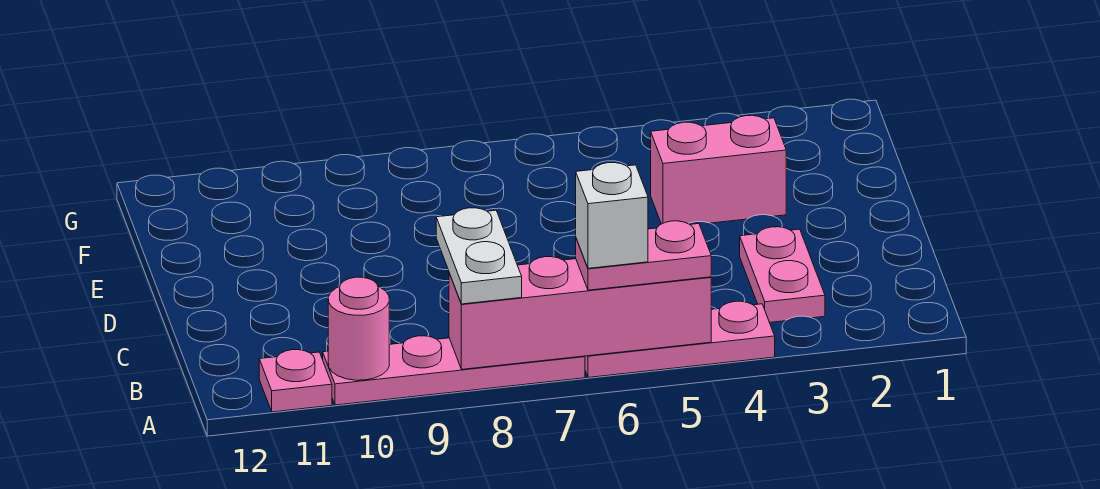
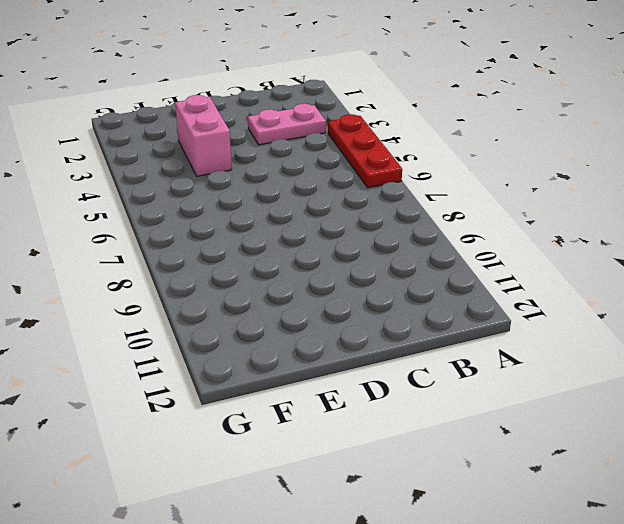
red plate A4:A6 level 1 -> pink plate A4:A6 level 1
none -> pink plate A7:A10 level 1
none -> pink plate A11 level 1

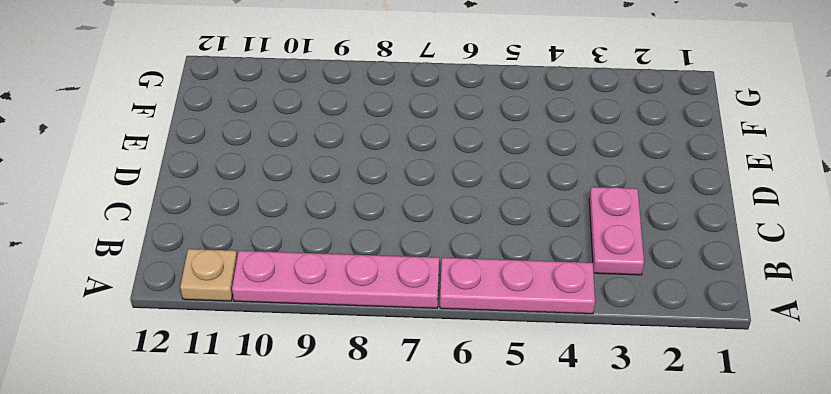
tan plate A11 level 1 -> pink plate A11 level 1
none -> pink brick E3:E4 level 1
none -> pink brick A5:A8 level 2

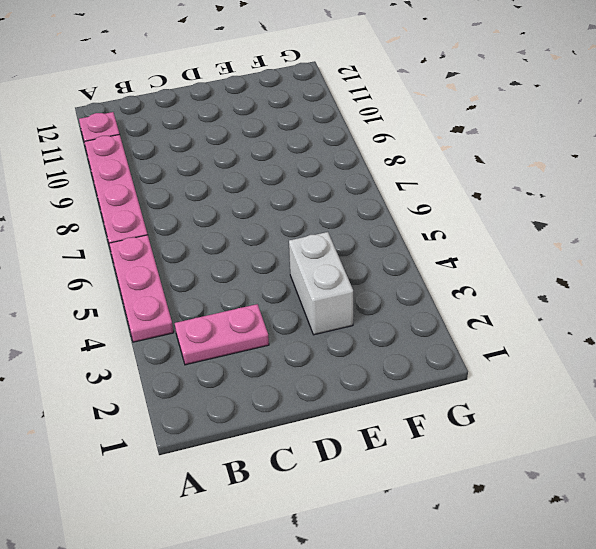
white brick E3:E4 level 1 -> pink brick E3:E4 level 1
none -> pink brick A5:A8 level 2
none -> pink round brick A10 level 2

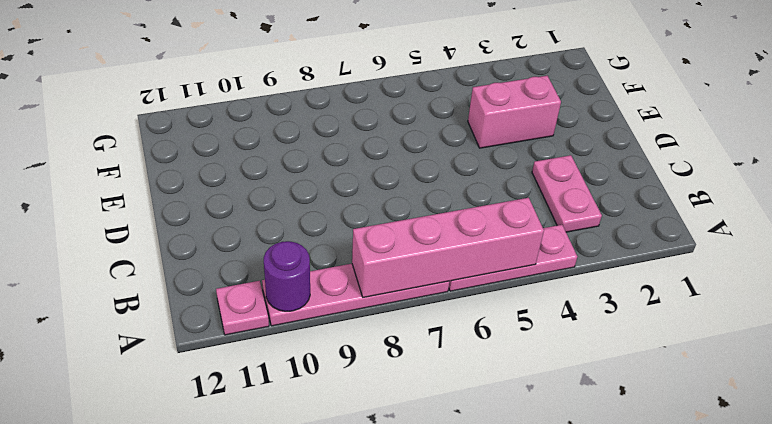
purple round brick A10 level 2 -> pink round brick A10 level 2
none -> pink plate A5:A6 level 3
none -> white plate A8:B8 level 3

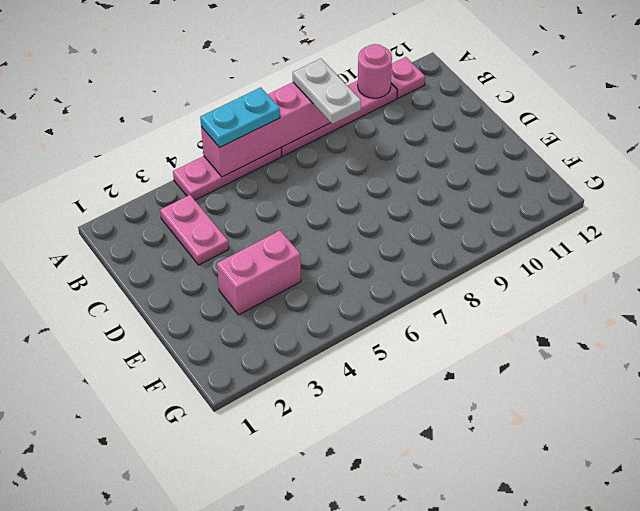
cyan plate A5:A6 level 3 -> pink plate A5:A6 level 3
none -> white brick A6 level 4

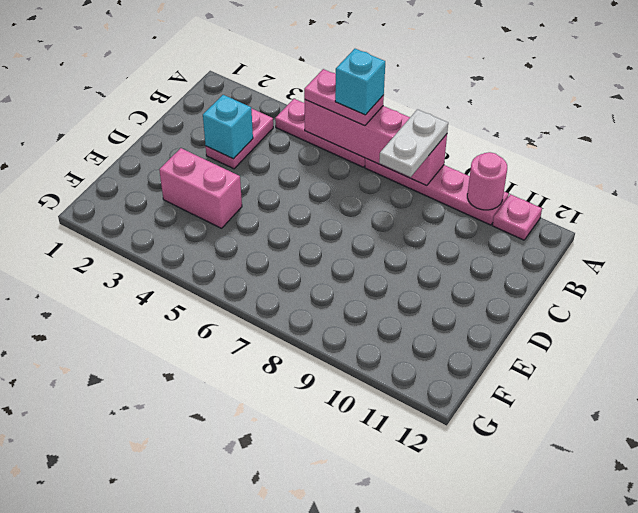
cyan brick A6 level 4 -> white brick A6 level 4
cyan brick C3 level 2 -> none

